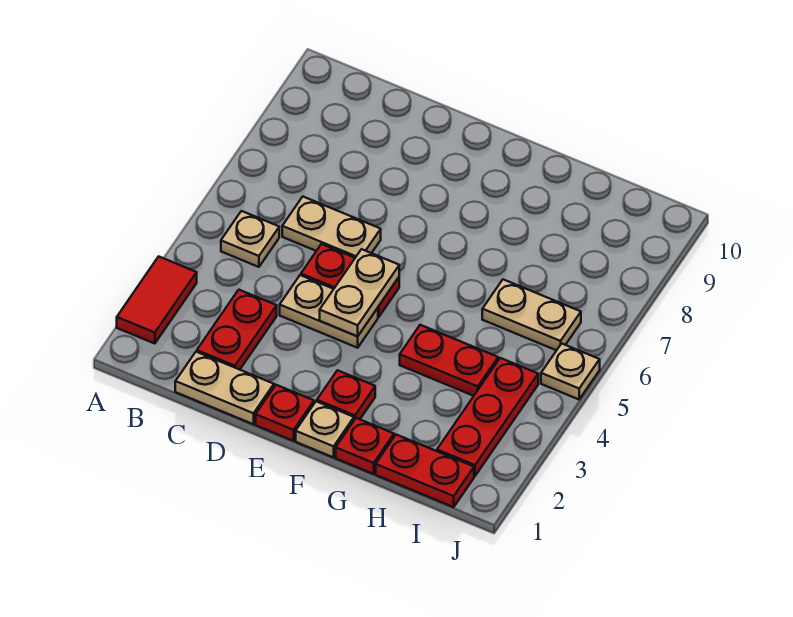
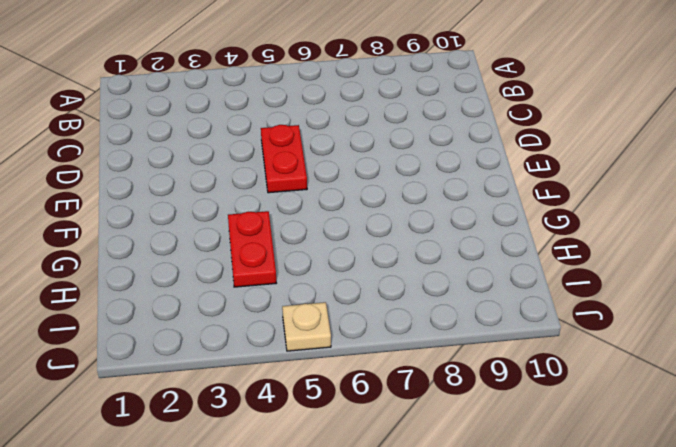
none -> red tile A2:A3 level 1
none -> tan plate B5 level 1
none -> tan plate C1:D1 level 1

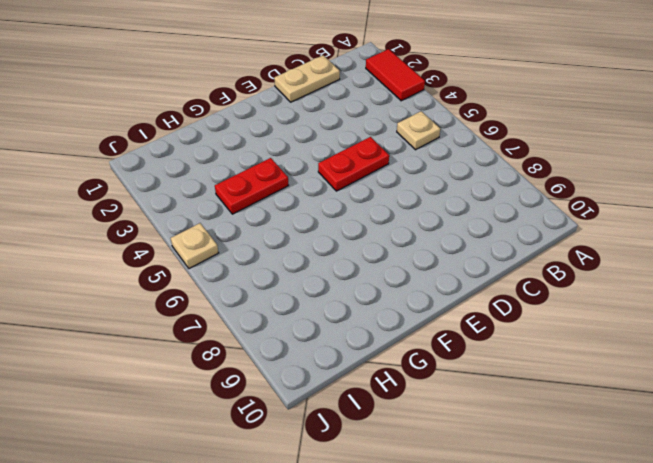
none -> red plate C2:C3 level 1
none -> tan plate C6:D6 level 1
none -> tan plate D4:E4 level 1

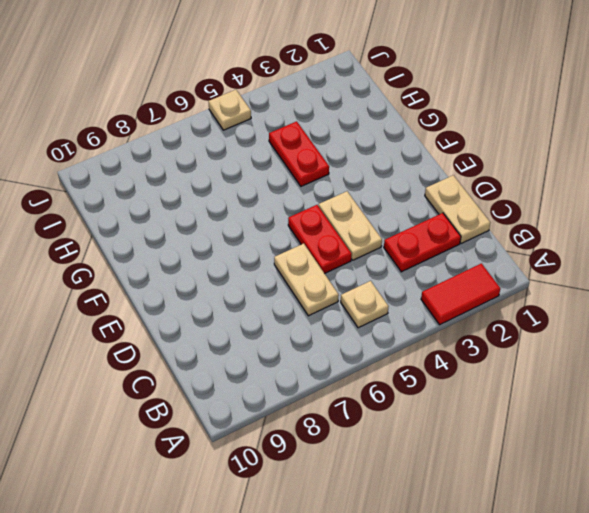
none -> red plate E1 level 1
none -> tan plate F1 level 1
none -> red plate F2 level 1

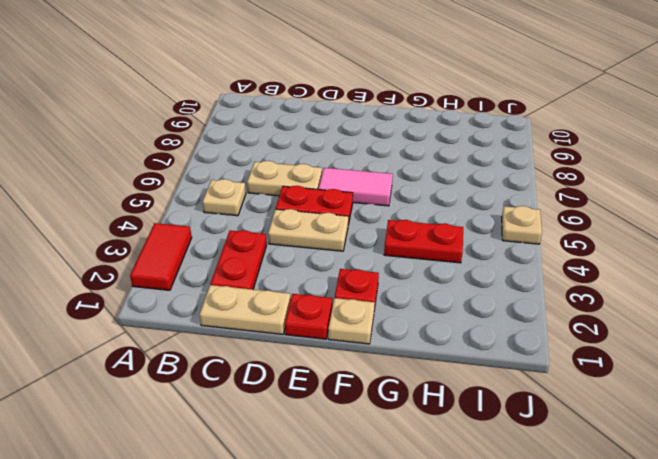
pink tile E6:F6 level 1 -> none
none -> red plate G1 level 1
none -> red plate H1:I1 level 1
none -> tan plate H6:I6 level 1

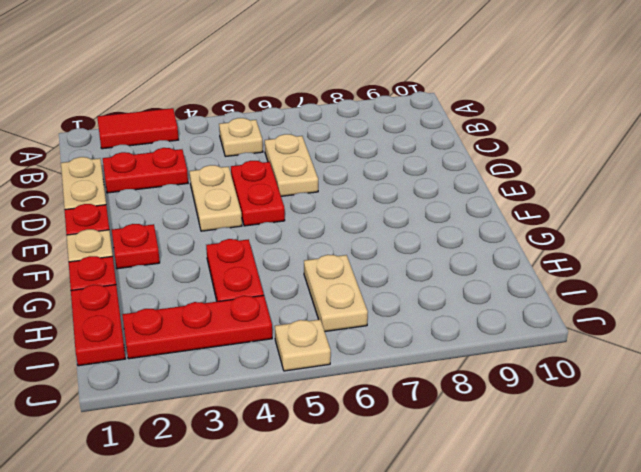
none -> tan plate E4:E5 level 2

